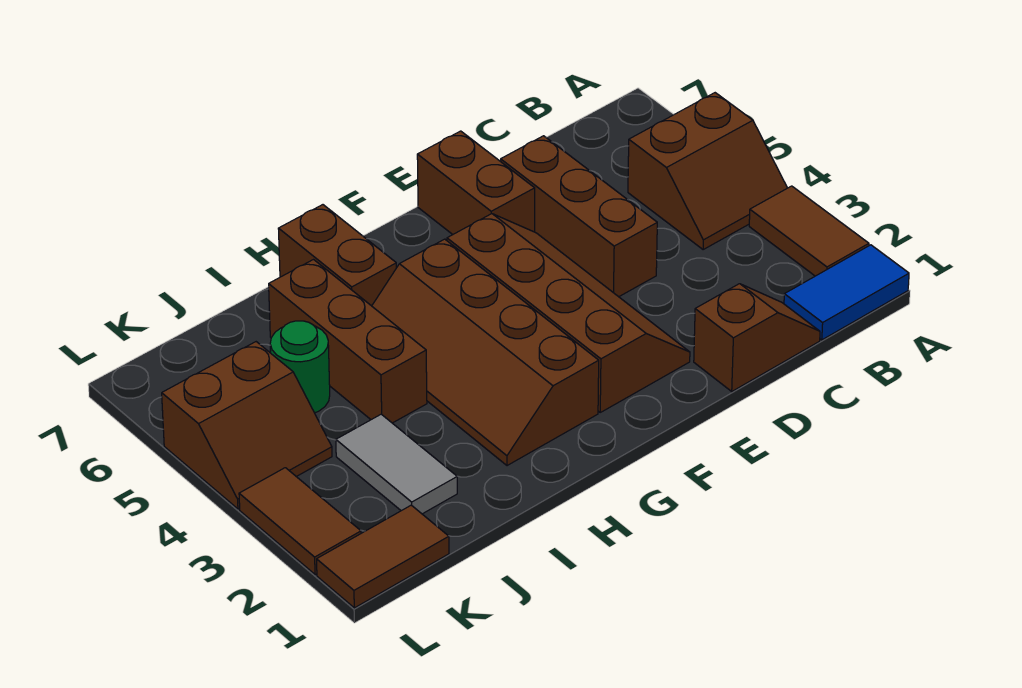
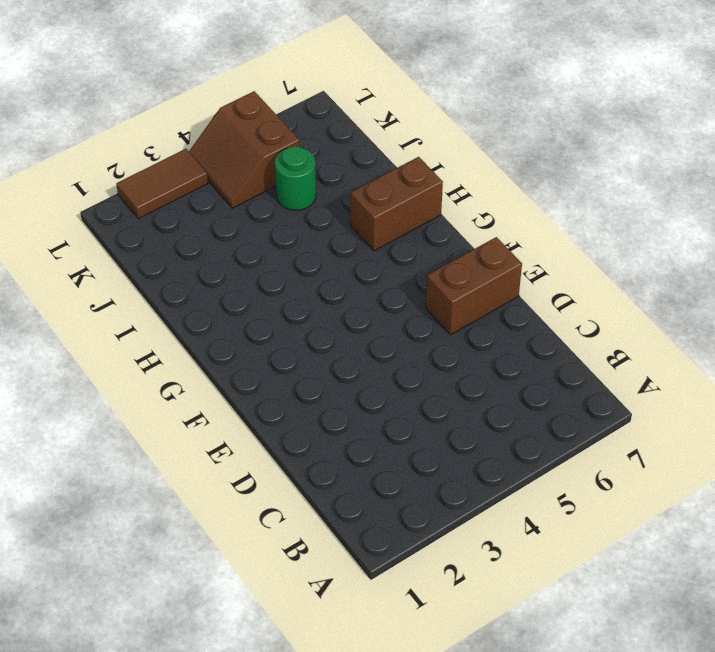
none -> blue tile A1:B1 level 1
none -> brown tile A2:A3 level 1
none -> brown slope A4:B5 level 1 top 5

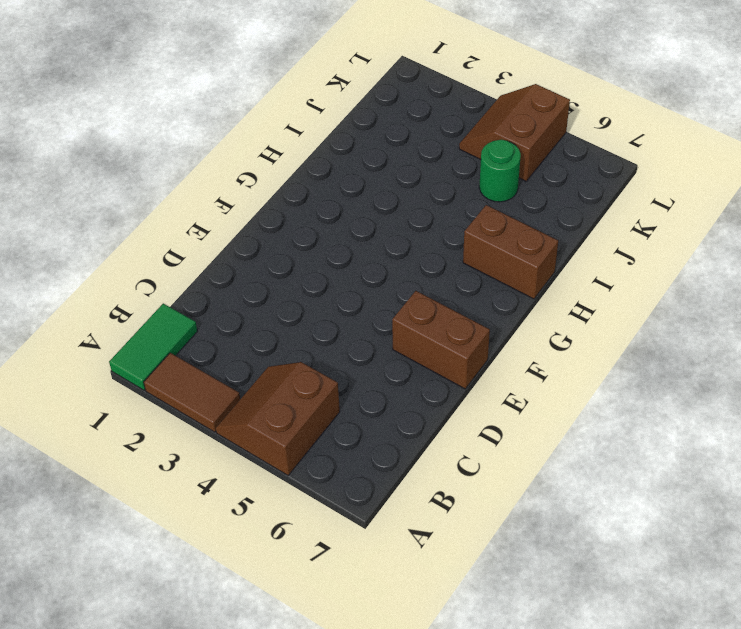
green tile A1:B1 level 1 -> blue tile A1:B1 level 1
none -> brown slope C1:D1 level 1 top D
none -> brown brick D4:D6 level 1
none -> brown slope E2:F5 level 1 top F

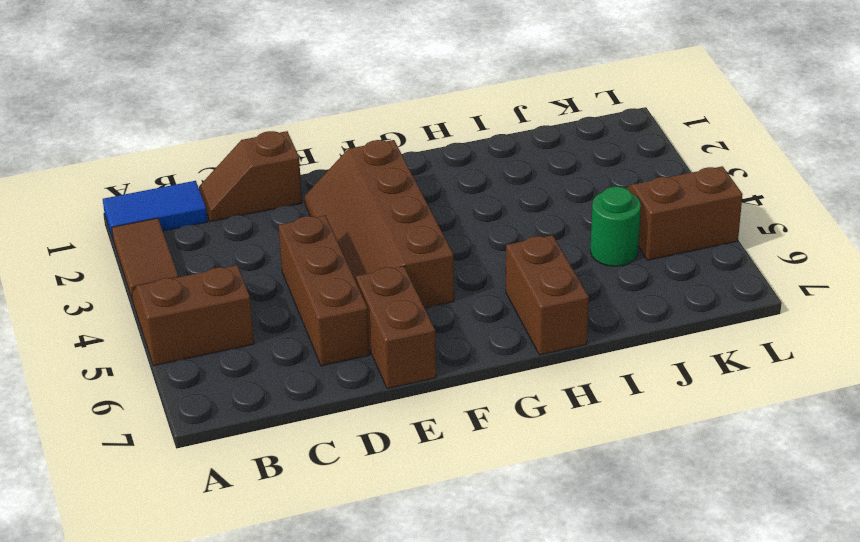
none -> brown slope G2:H5 level 1 top G
none -> brown brick I4:I6 level 1
none -> grey tile J2:J3 level 1

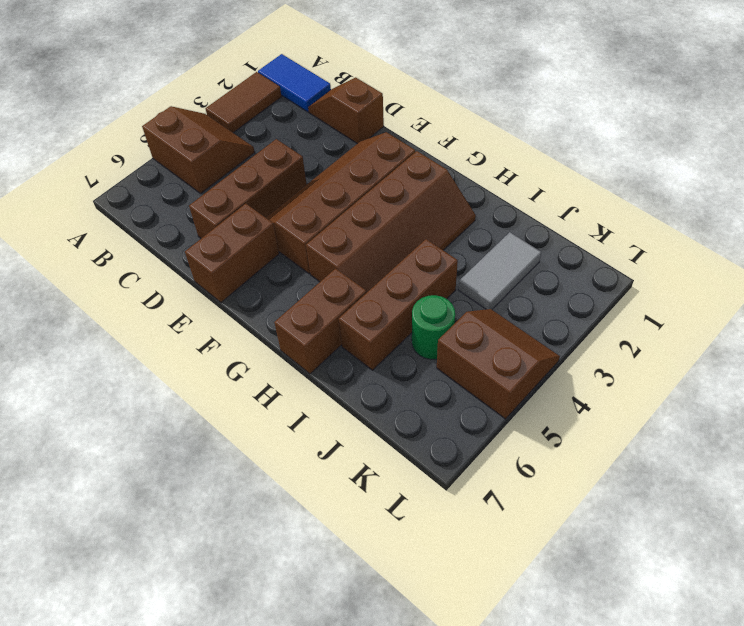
none -> brown tile K1:L1 level 1
none -> brown tile L2:L3 level 1

